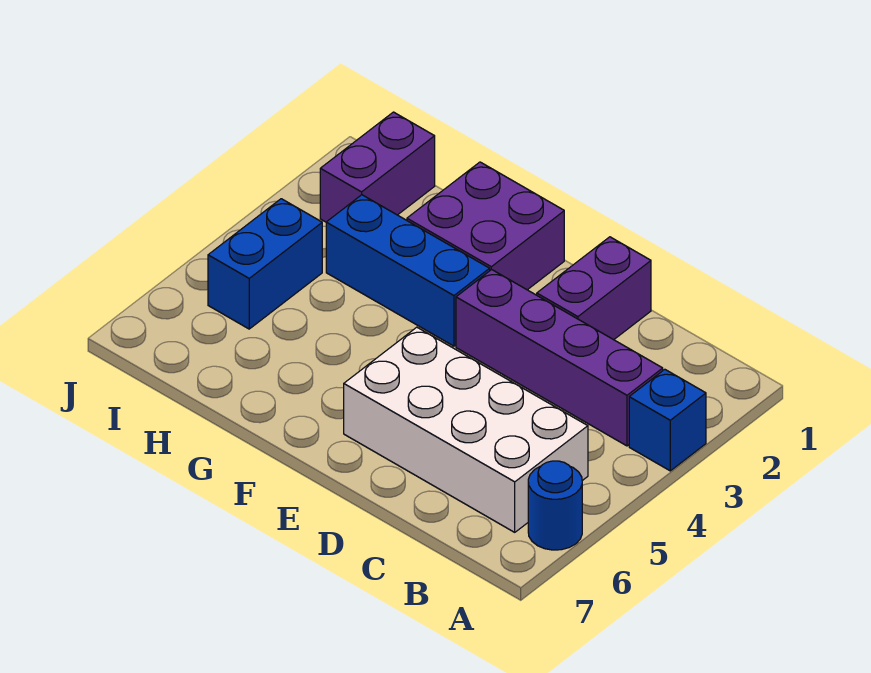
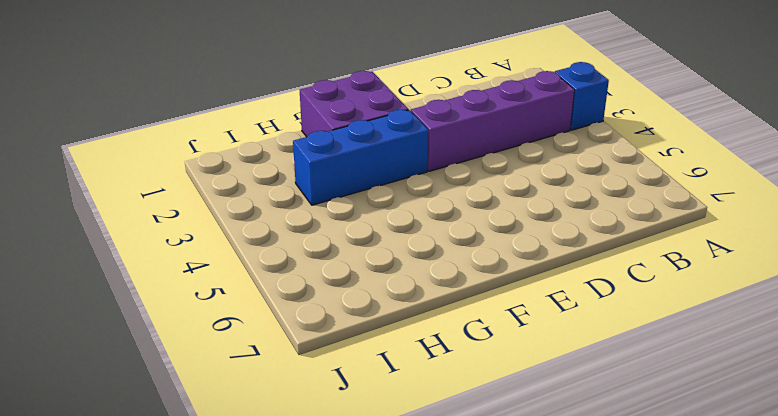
none -> blue round brick A6 level 1
none -> white brick B5:E6 level 1

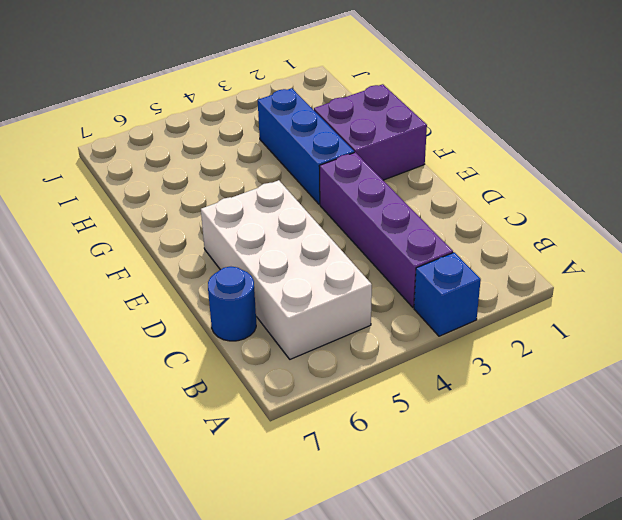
blue round brick C7 level 1 -> blue round brick A6 level 1
none -> purple brick D1:D2 level 1
none -> purple brick I1:I2 level 1

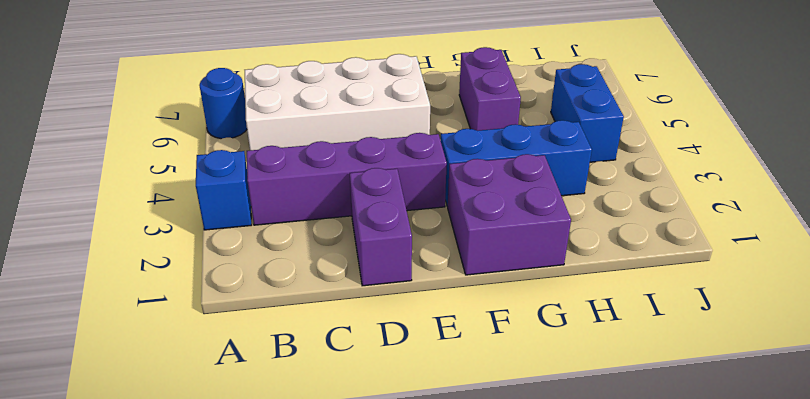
purple brick G5:G6 level 1 -> purple brick I1:I2 level 1

